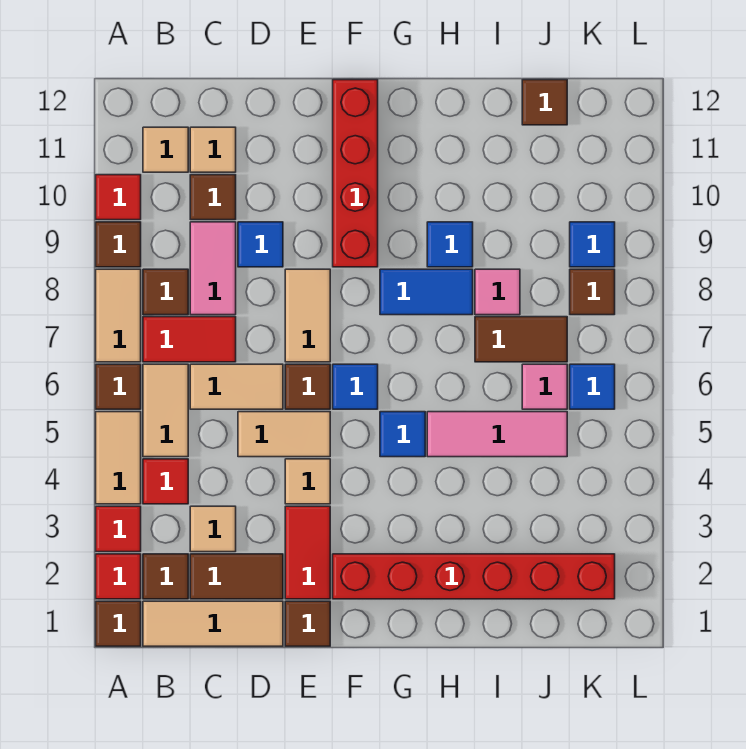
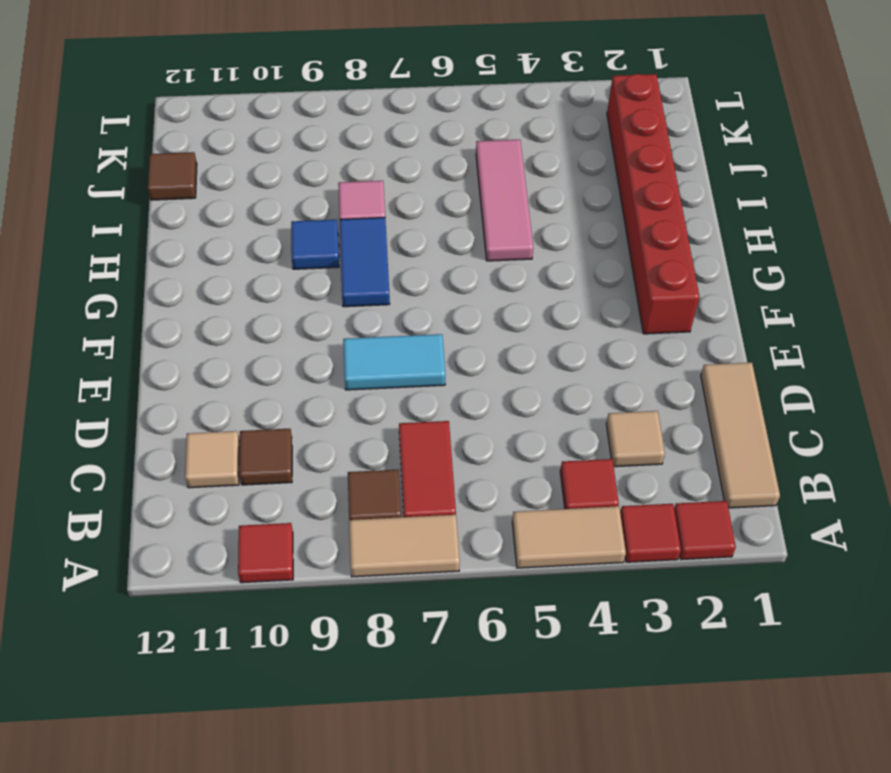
cyan tile E7:E8 level 1 -> tan tile E7:E8 level 1
none -> brown tile A1 level 1
none -> brown tile A6 level 1
none -> brown tile A9 level 1
none -> brown tile B2 level 1

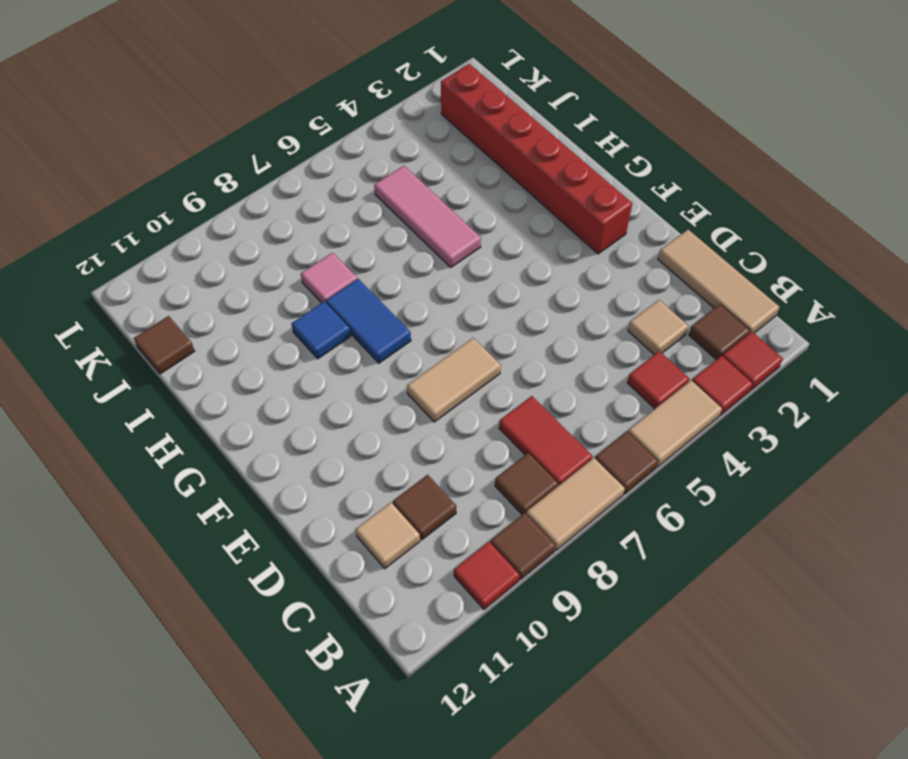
none -> brown tile A1 level 1
none -> tan tile B5:B6 level 1
none -> tan tile B11 level 1
none -> brown tile C2:D2 level 1

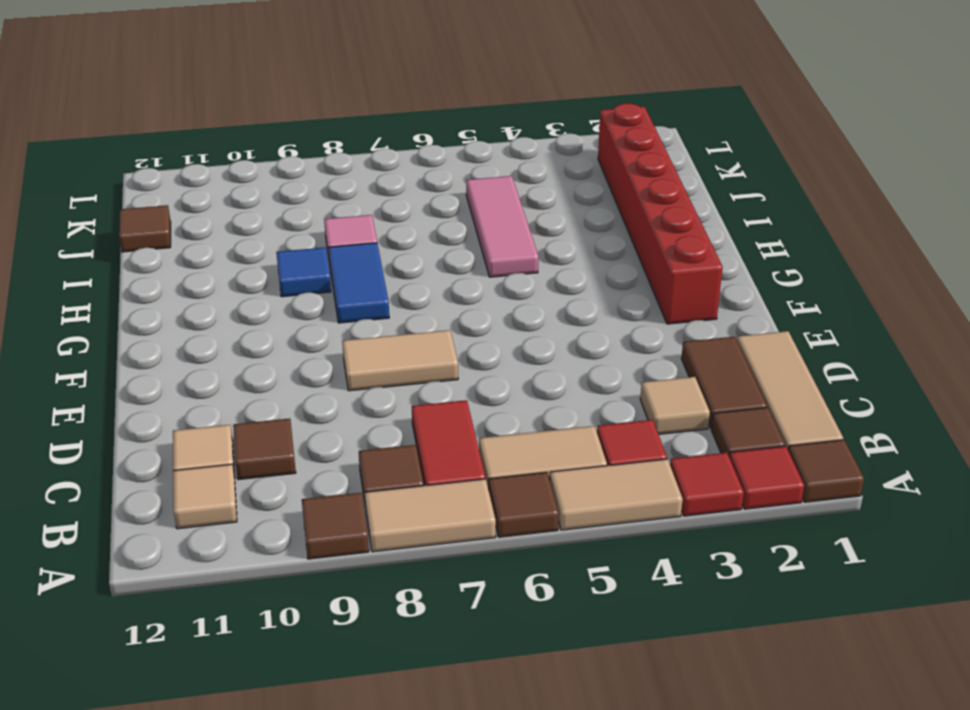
none -> red tile A10 level 1
none -> tan tile C6:D6 level 1
none -> pink tile C8:C9 level 1
none -> tan tile D5:E5 level 1

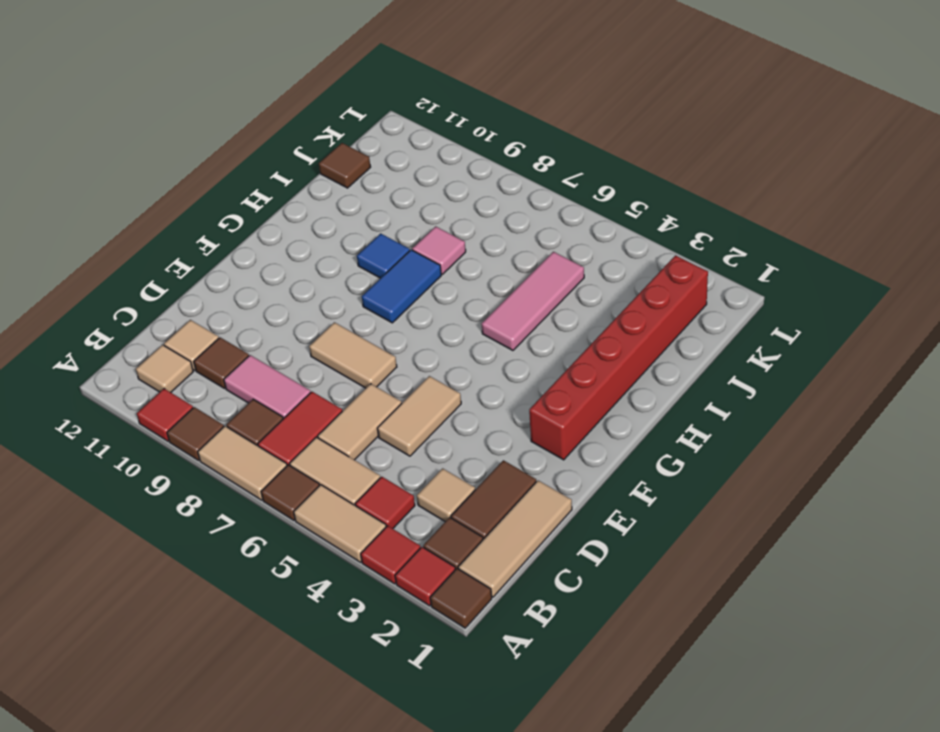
none -> blue tile D9 level 1
none -> brown tile E1 level 1
none -> red tile E2:E3 level 1
none -> tan tile E4 level 1

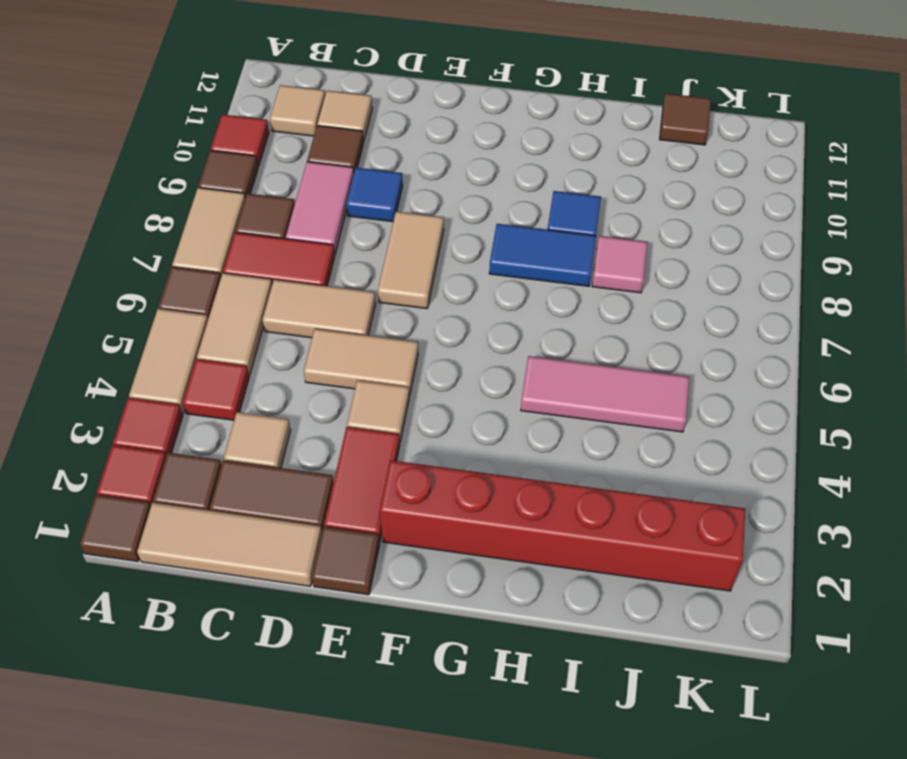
none -> brown tile E6 level 1
none -> blue tile F6 level 1
none -> red brick F9:F12 level 1
none -> blue tile G5 level 1

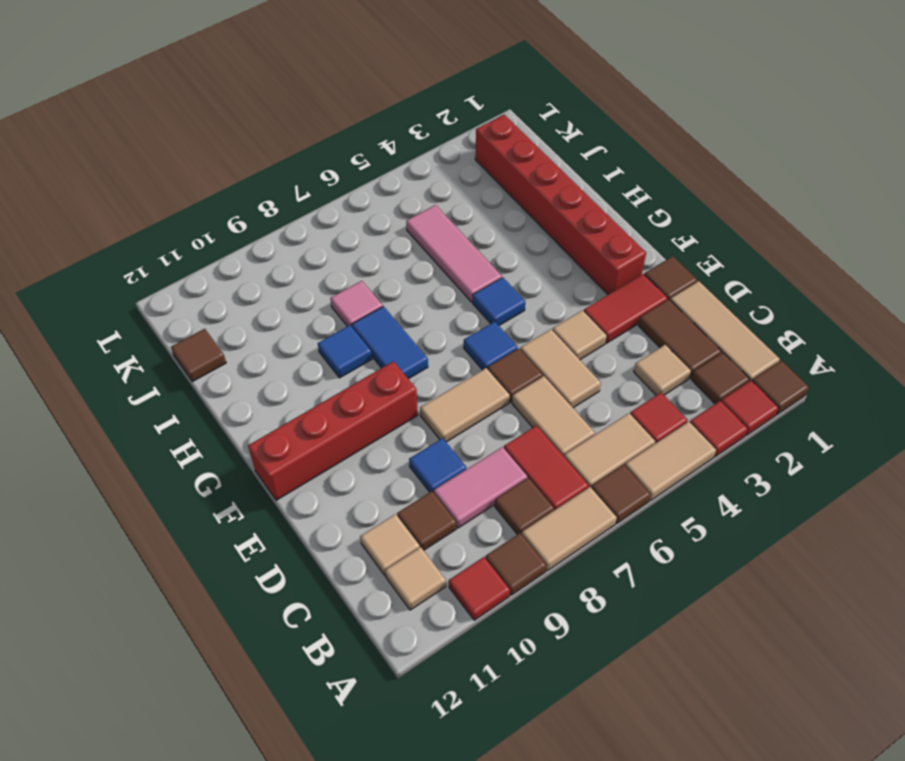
none -> brown tile I7:J7 level 1
none -> pink tile J6 level 1
none -> blue tile K6 level 1
none -> brown tile K8 level 1

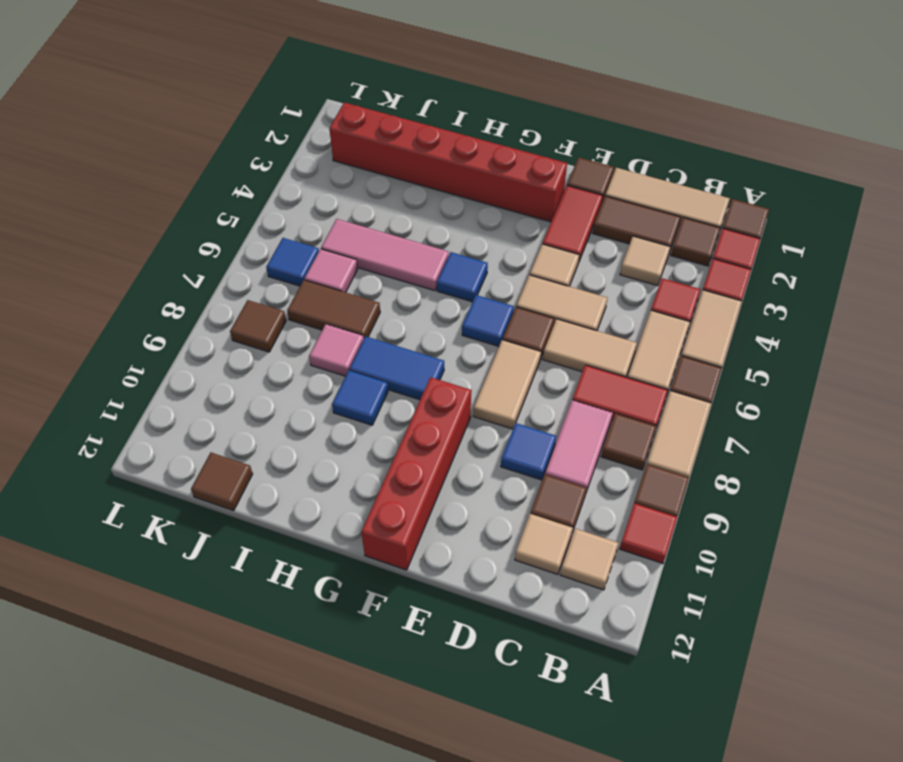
none -> blue tile K9 level 1

